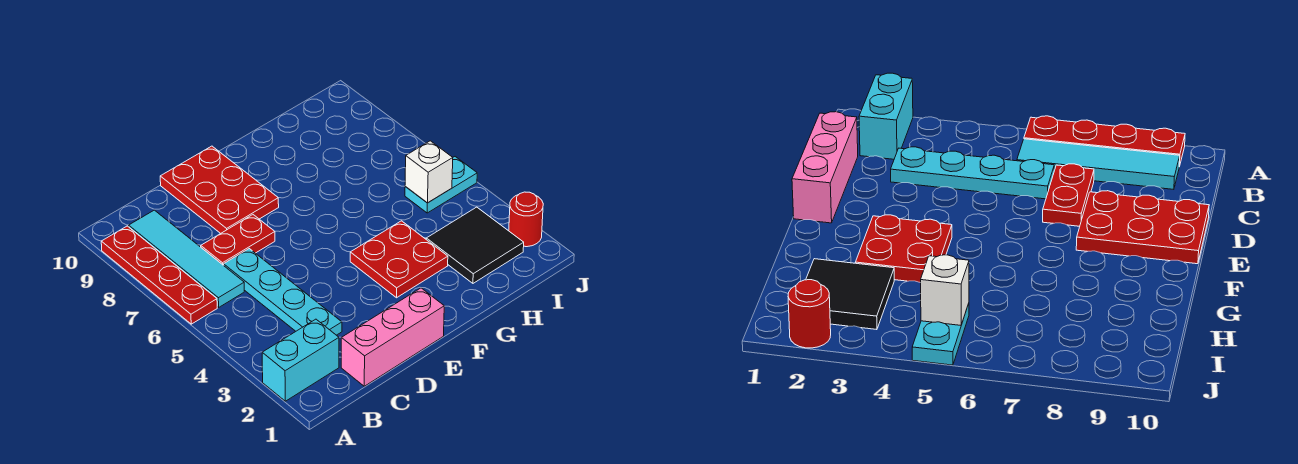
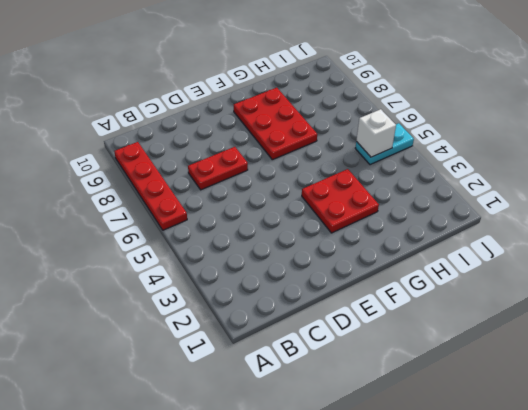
red plate F7:G9 level 1 -> red plate D8:E10 level 1
none -> cyan brick A2:B2 level 1
none -> cyan tile B6:B9 level 1
none -> pink brick C1:E1 level 1

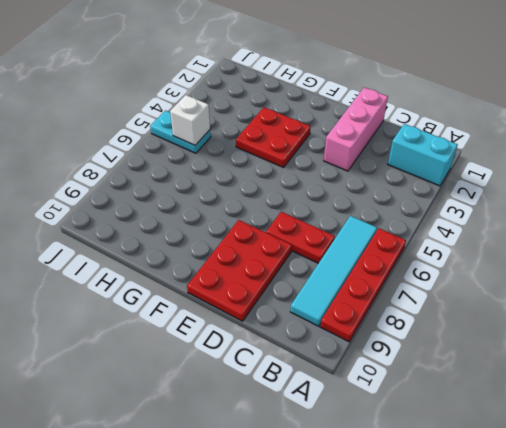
pink brick D1:D3 level 1 -> pink brick C1:E1 level 1
none -> cyan plate C3:C6 level 1
none -> black tile H2:I3 level 1
none -> red round brick J2 level 1

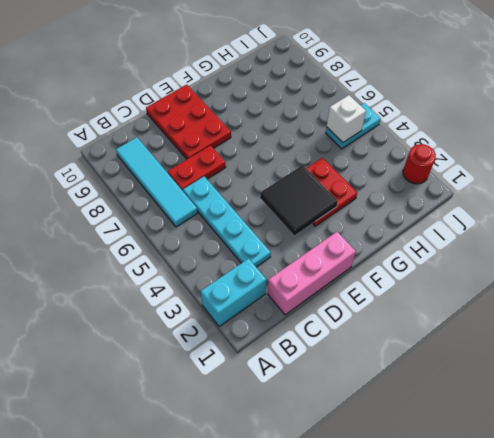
black tile E3:F4 level 2 -> black tile H2:I3 level 1
none -> red plate A6:A9 level 1

